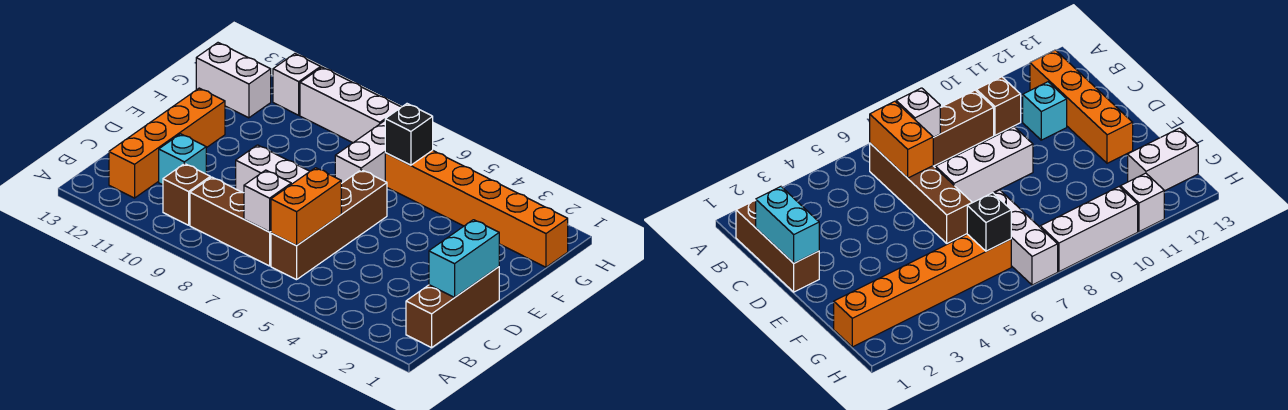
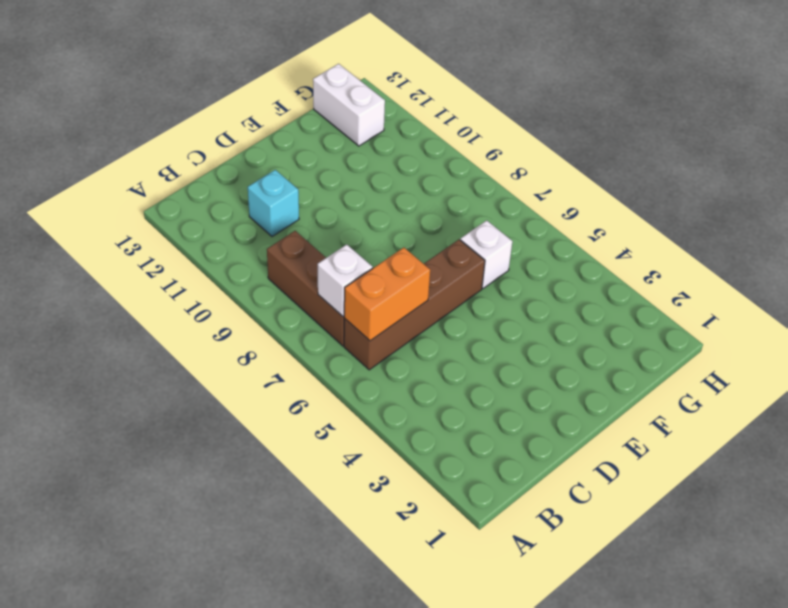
white brick F6 level 1 -> white brick H11 level 1
none -> brown brick B1:D1 level 1
none -> brown brick B10 level 1
none -> orange brick B12:E12 level 1

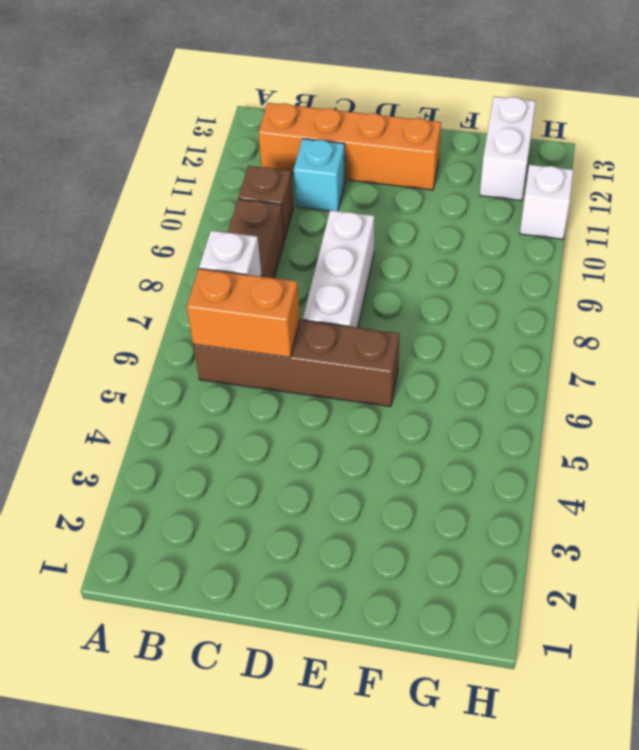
none -> brown brick B1:D1 level 1
none -> white brick F7:H7 level 1
none -> orange brick G1:G6 level 1

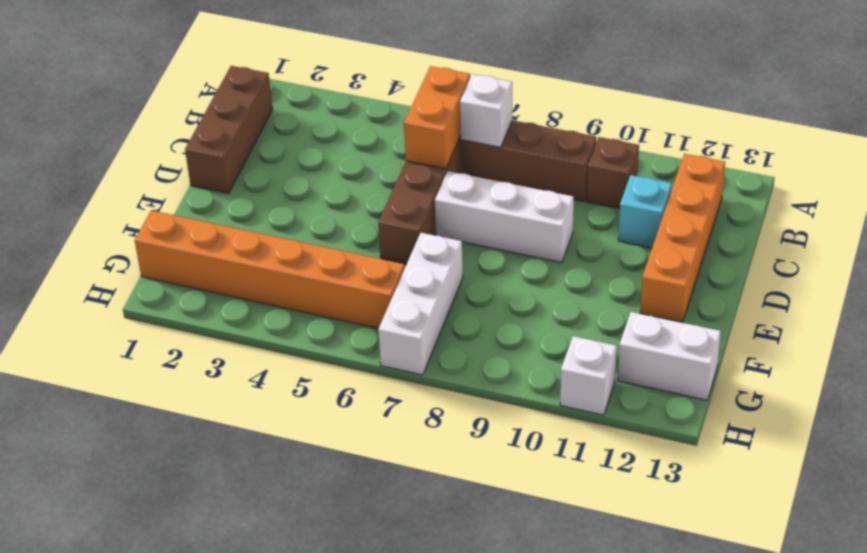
none -> white brick H8:H10 level 1
none -> cyan brick C1:D1 level 2
none -> black brick G6 level 2

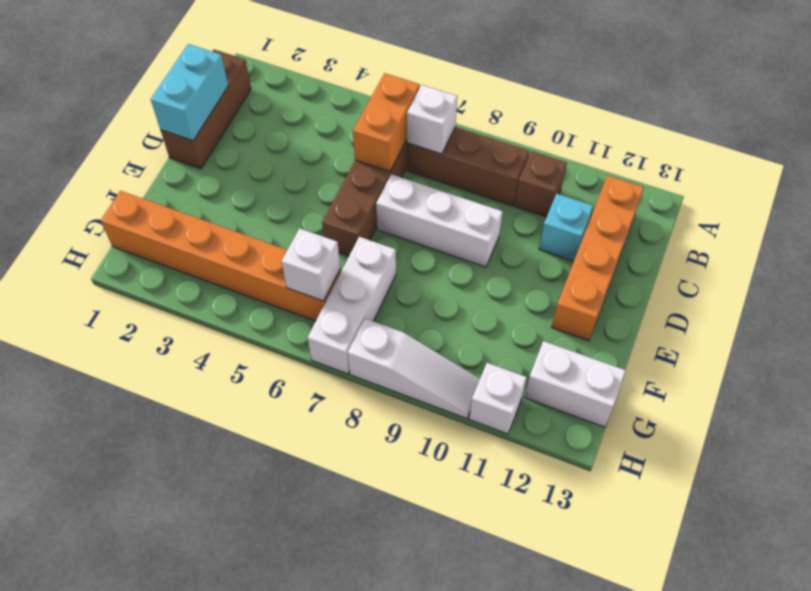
white brick G6 level 2 -> black brick G6 level 2
white slope H8:H10 level 1 top 8 -> white brick H8:H10 level 1

